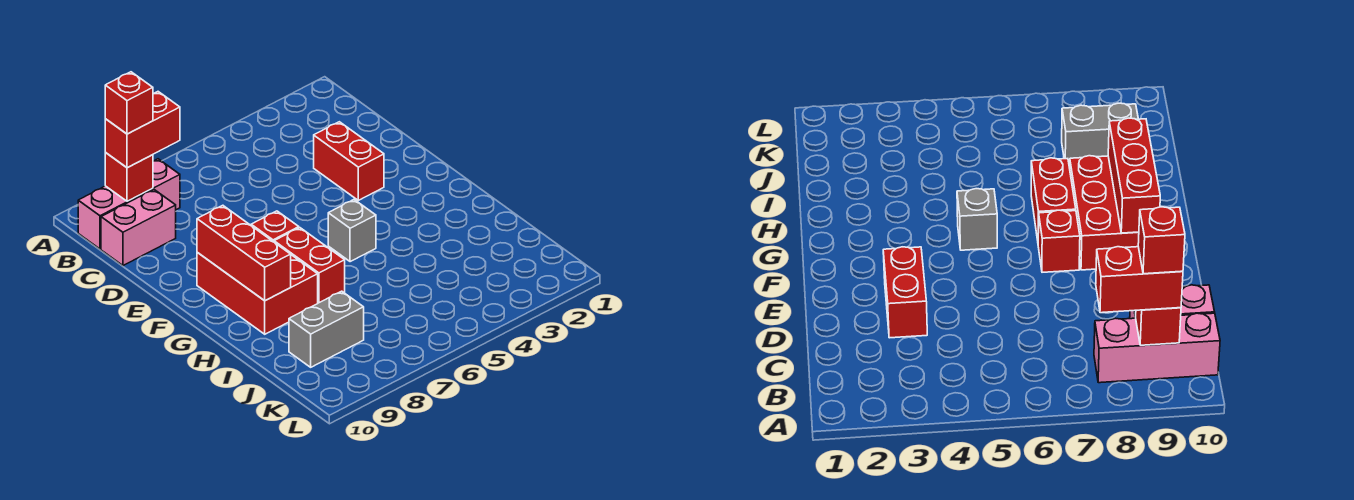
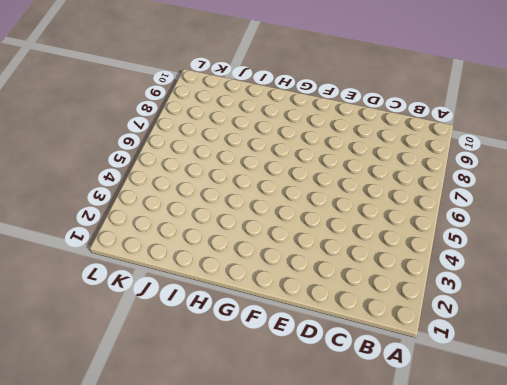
none -> pink brick B8:B10 level 1
none -> pink brick C9:C10 level 1
none -> red brick D3:E3 level 1

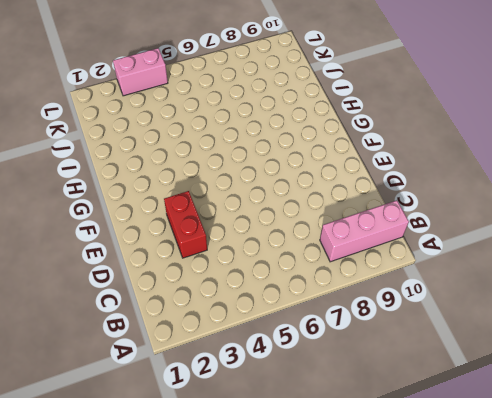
pink brick L3:L4 level 1 -> pink brick C9:C10 level 1
none -> red brick F7 level 1
none -> red brick F8:H9 level 1
none -> grey brick G5 level 1

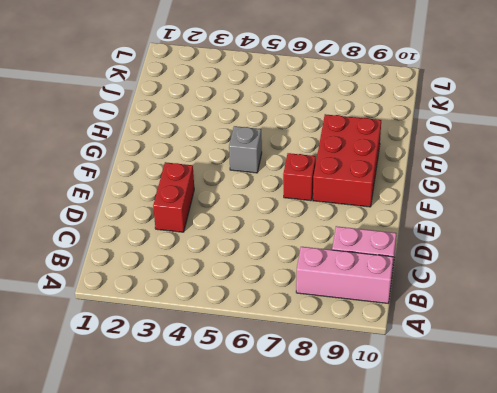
none -> red brick G7:H7 level 1
none -> grey brick J8:J9 level 1
none -> red brick B9 level 2

